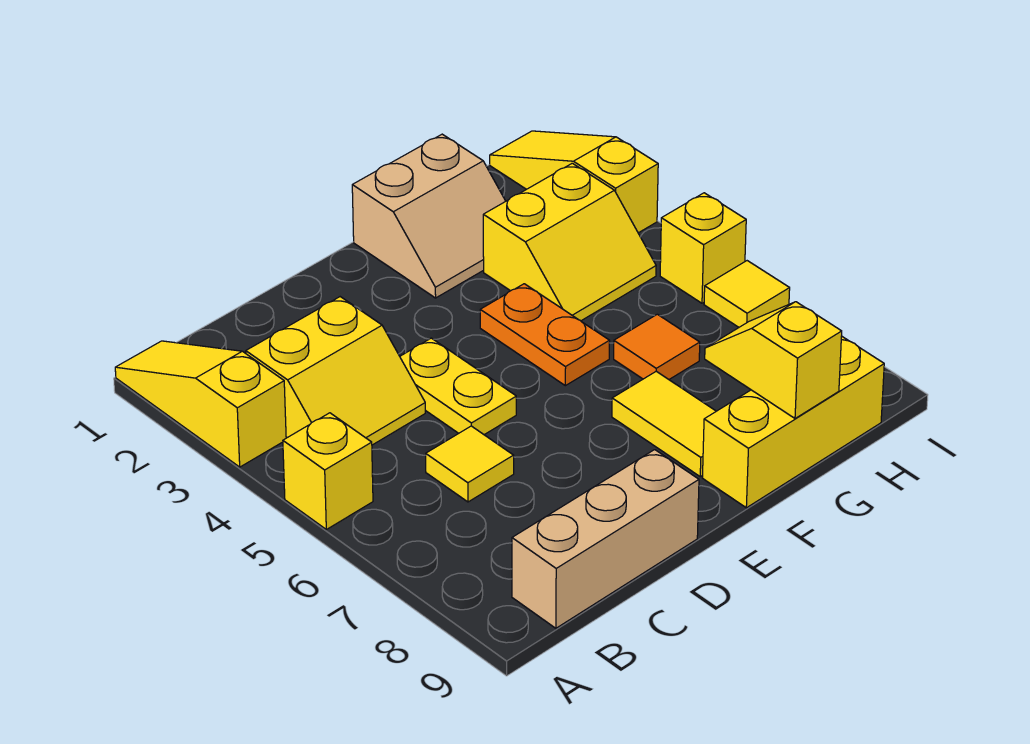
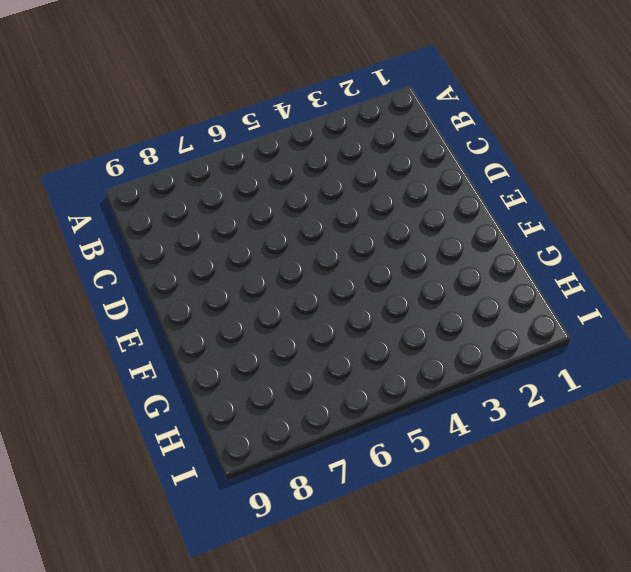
none -> yellow slope A1:A3 level 1 top 3
none -> yellow brick A5 level 1
none -> yellow slope B3:C4 level 1 top 3

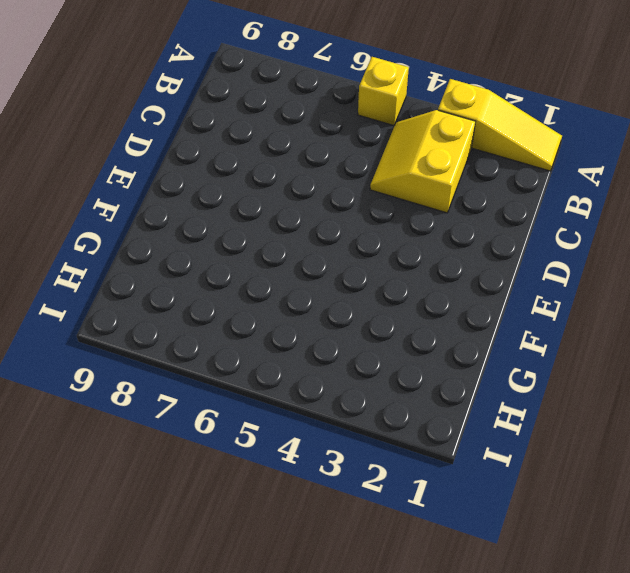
none -> tan brick B9:D9 level 1
none -> yellow tile C6 level 1
none -> yellow plate D4:D5 level 1

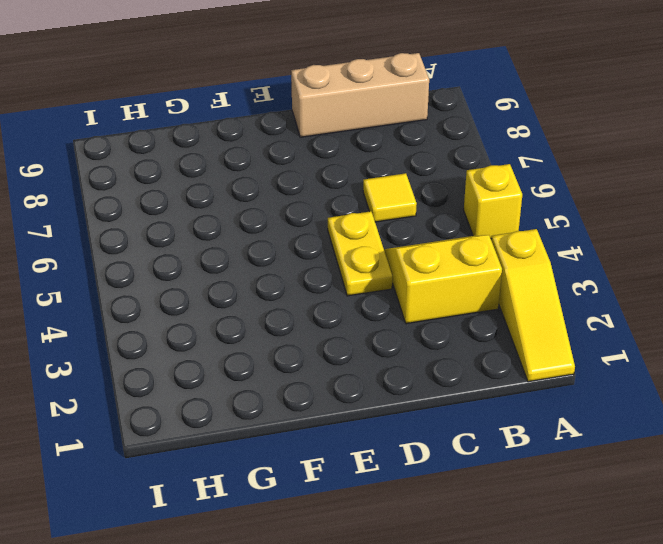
none -> tan slope F1:G2 level 1 top 1
none -> orange plate F4:F5 level 1
none -> yellow tile F7:F8 level 1

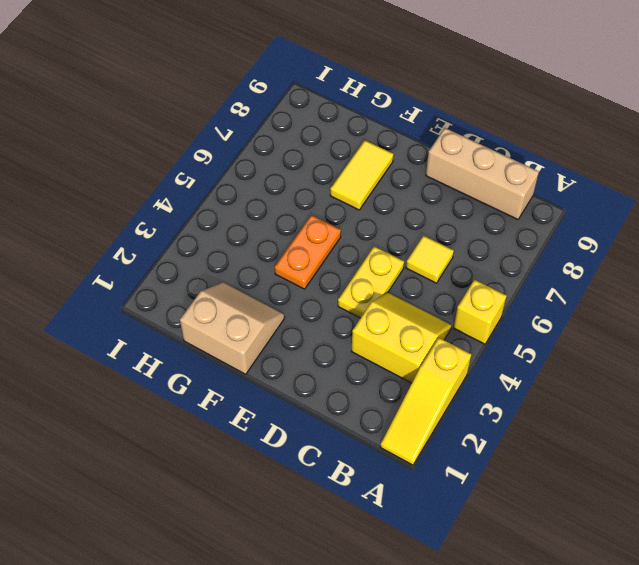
none -> yellow brick F9:H9 level 1
none -> yellow slope G3:H4 level 1 top 3
none -> orange tile G6 level 1

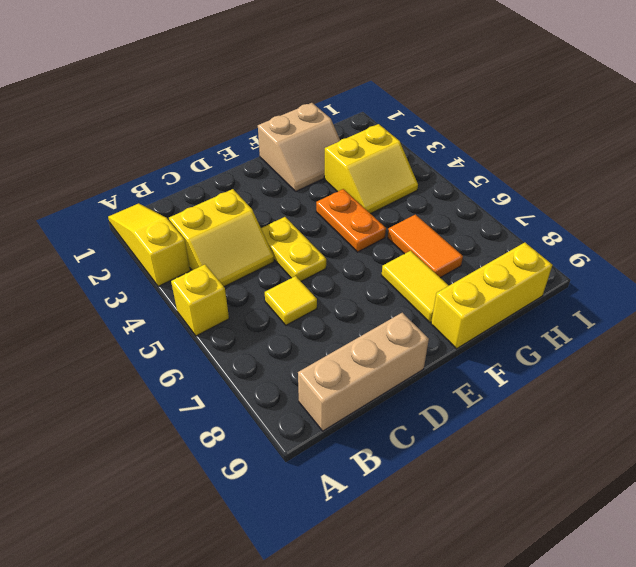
orange tile G6:G7 level 1 -> orange tile G6 level 1
none -> yellow slope I1:I3 level 1 top 3
none -> yellow brick I5 level 1
none -> yellow tile I6 level 1

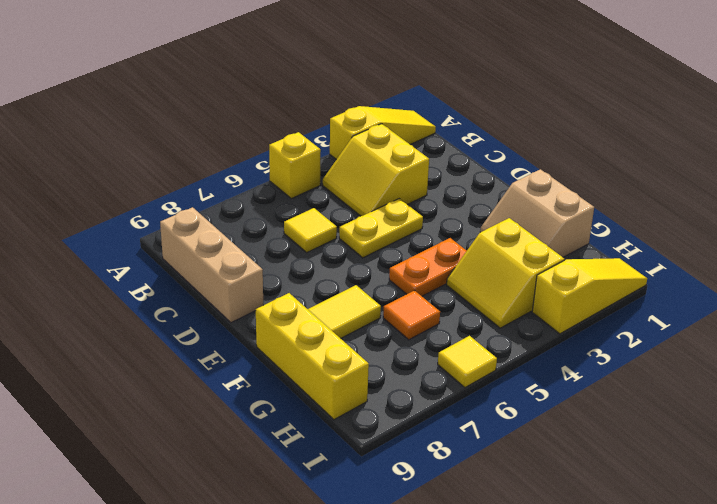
none -> yellow brick I5 level 1
none -> yellow slope G8:G9 level 2 top 9

